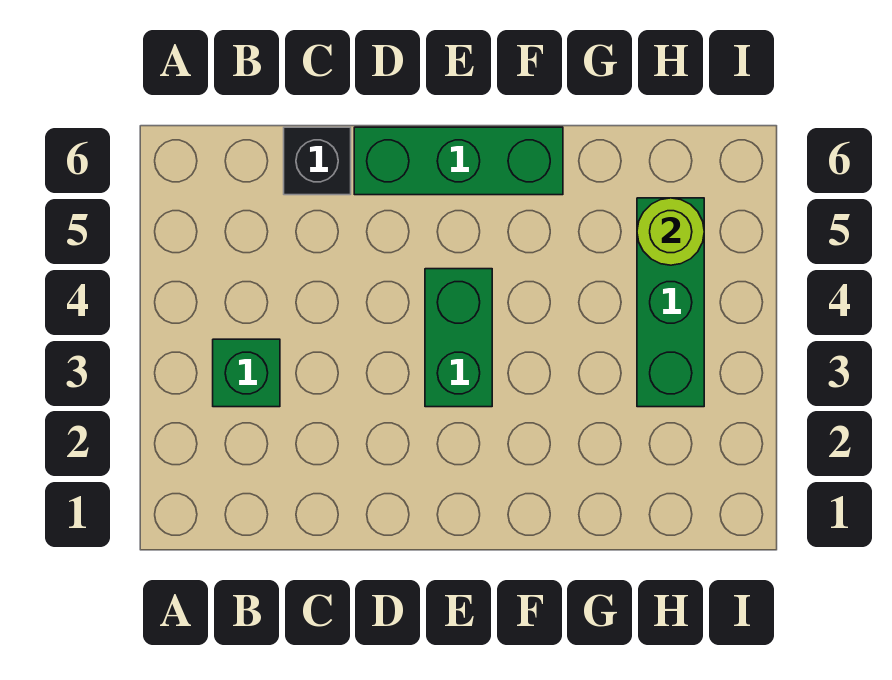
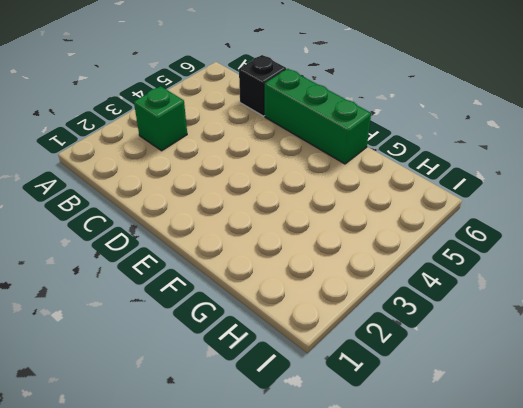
none -> green brick E3:E4 level 1
none -> green brick H3:H5 level 1

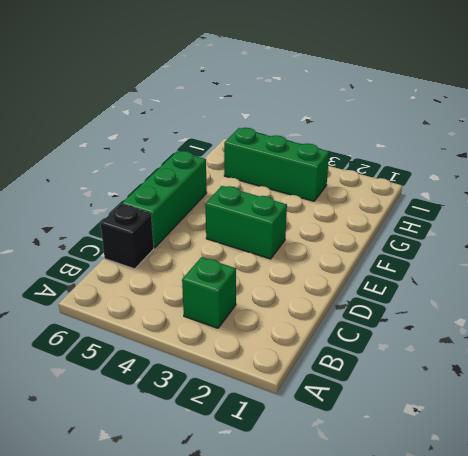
none -> lime round brick H5 level 2

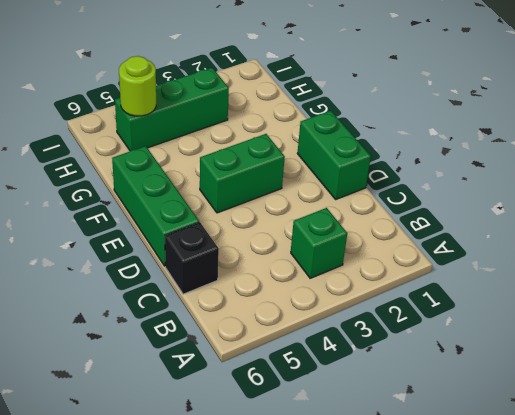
green brick D1:E1 level 1 -> none

